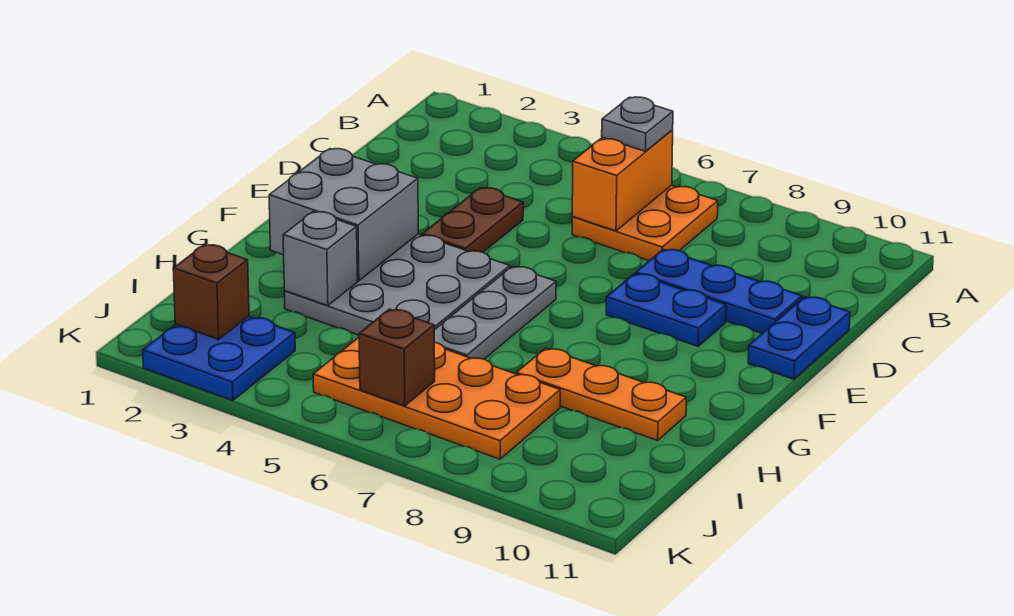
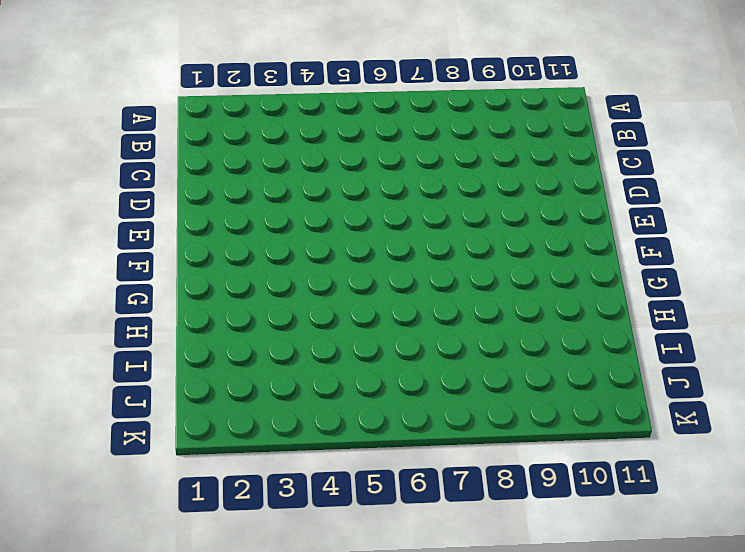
none -> orange plate B6:C7 level 1
none -> brown plate D4:E4 level 1
none -> blue plate D8:D10 level 1

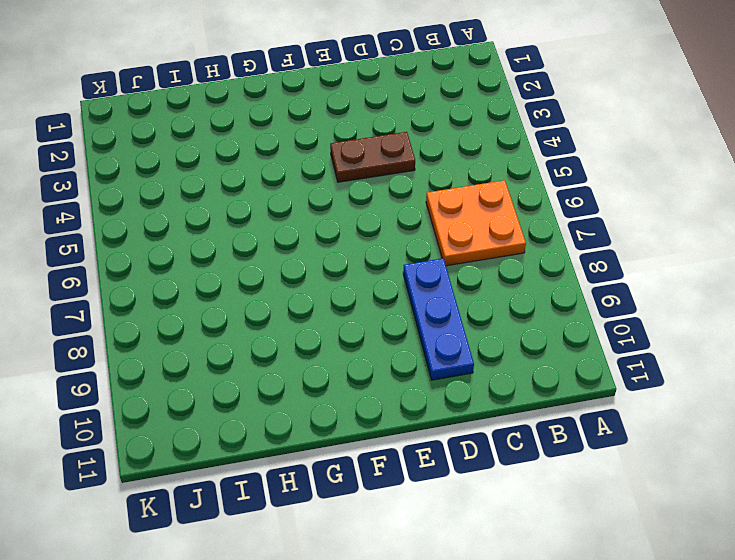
none -> blue plate D11:E11 level 1
none -> blue plate E8:E9 level 1
none -> grey plate F3:H5 level 1

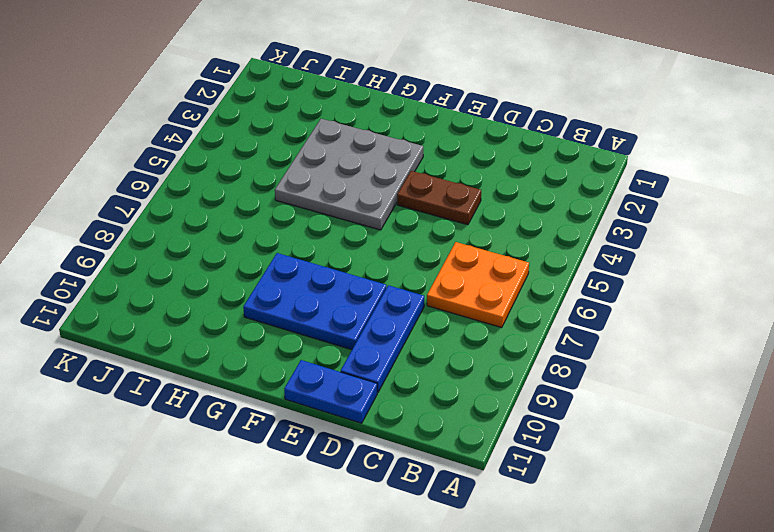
blue plate E8:G9 level 1 -> blue plate E8:E9 level 1
none -> grey plate F6:H6 level 1
none -> orange plate H8:H10 level 1
none -> orange plate I5:J8 level 1

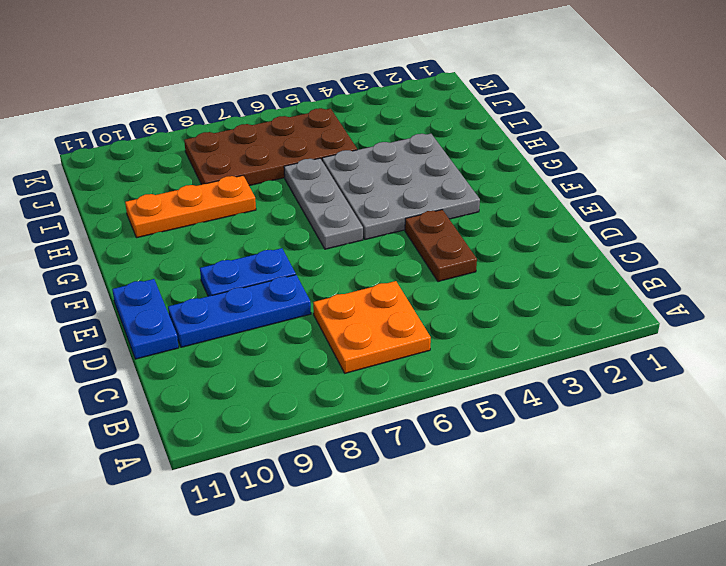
brown plate I5:J8 level 1 -> orange plate I5:J8 level 1
none -> blue plate J2:K3 level 1
none -> orange brick B6:C6 level 2
none -> grey brick F2:G3 level 2

